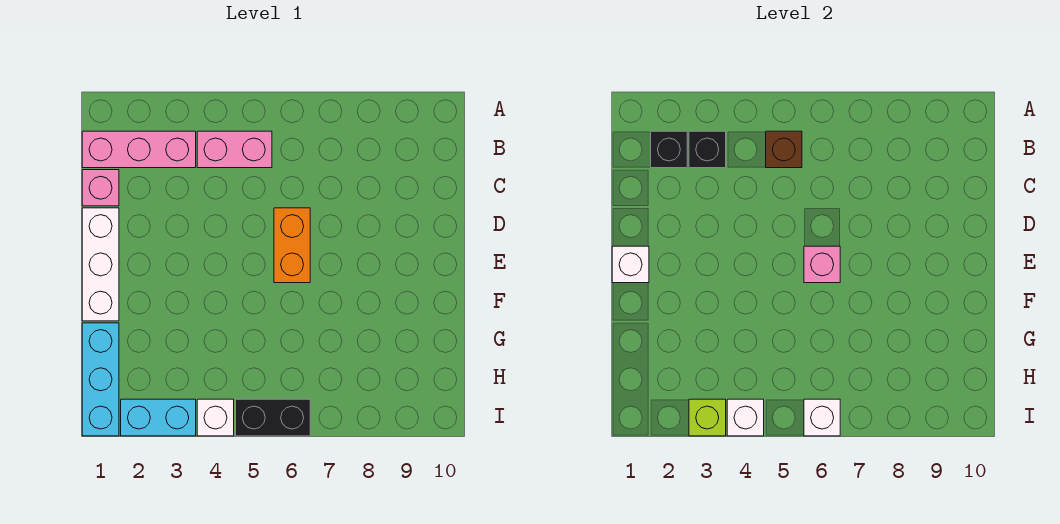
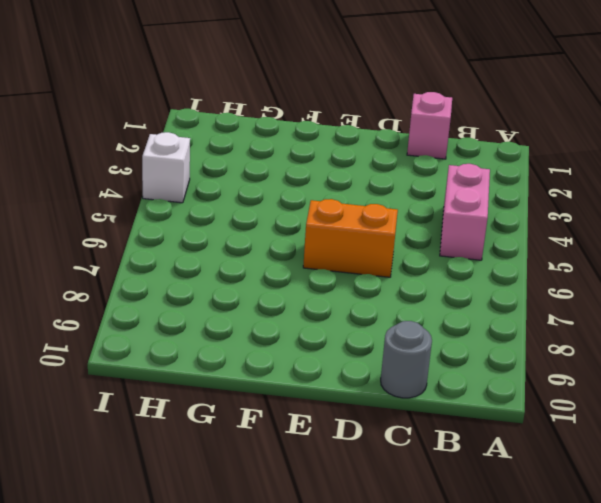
grey round brick C10 level 1 -> none
none -> pink brick B1:B3 level 1
none -> white brick D1:F1 level 1
none -> cyan brick G1:I1 level 1

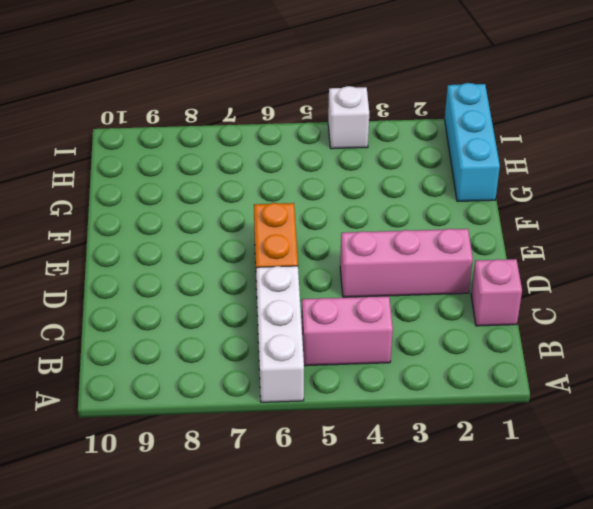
white brick A6:C6 level 1 -> white brick D1:F1 level 1
pink brick D2:D4 level 1 -> pink brick B1:B3 level 1
none -> cyan brick I2:I3 level 1
none -> black brick I5:I6 level 1
none -> black brick B2 level 2

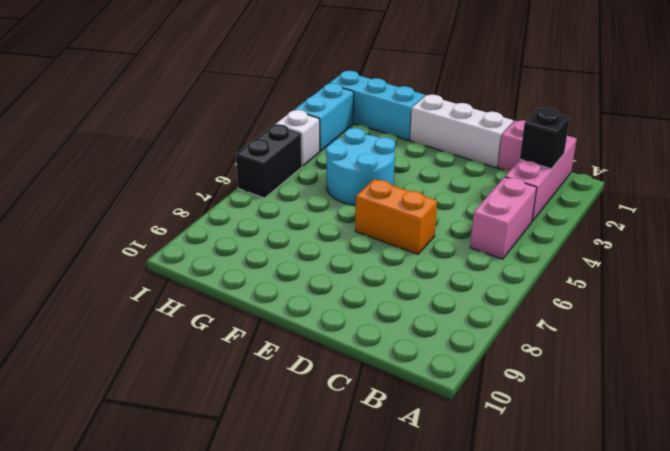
cyan round brick F4:G5 level 1 -> none
none -> black brick B3 level 2
none -> brown brick B5 level 2
none -> white brick E1 level 2

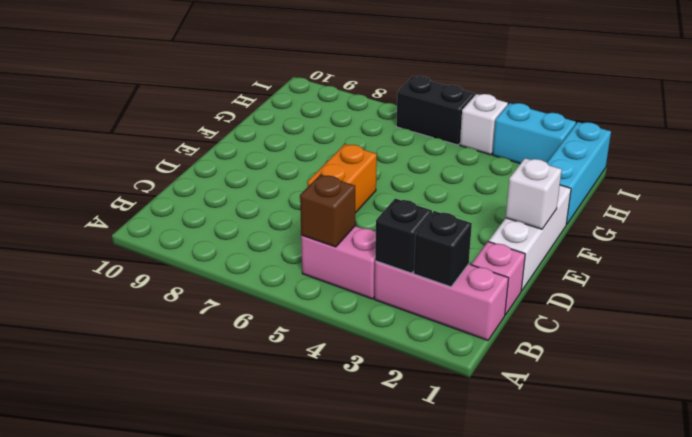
none -> pink brick E6 level 2
none -> lime brick I3 level 2
none -> white brick I4 level 2

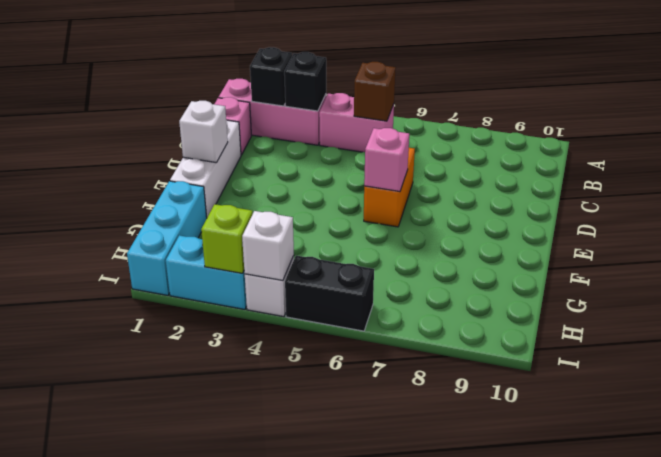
none -> white brick I6 level 2

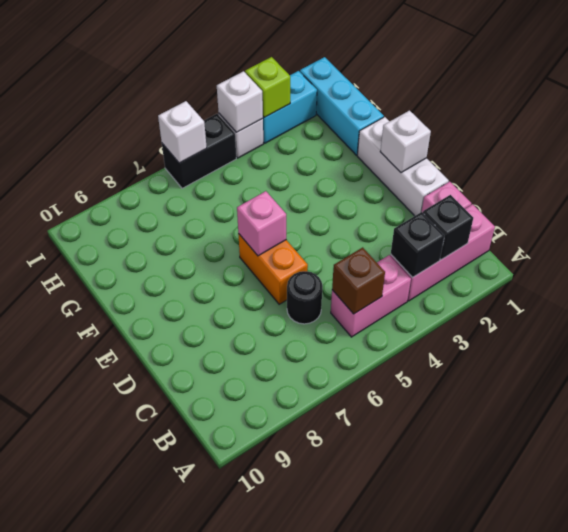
black round brick C6 level 1 -> none

